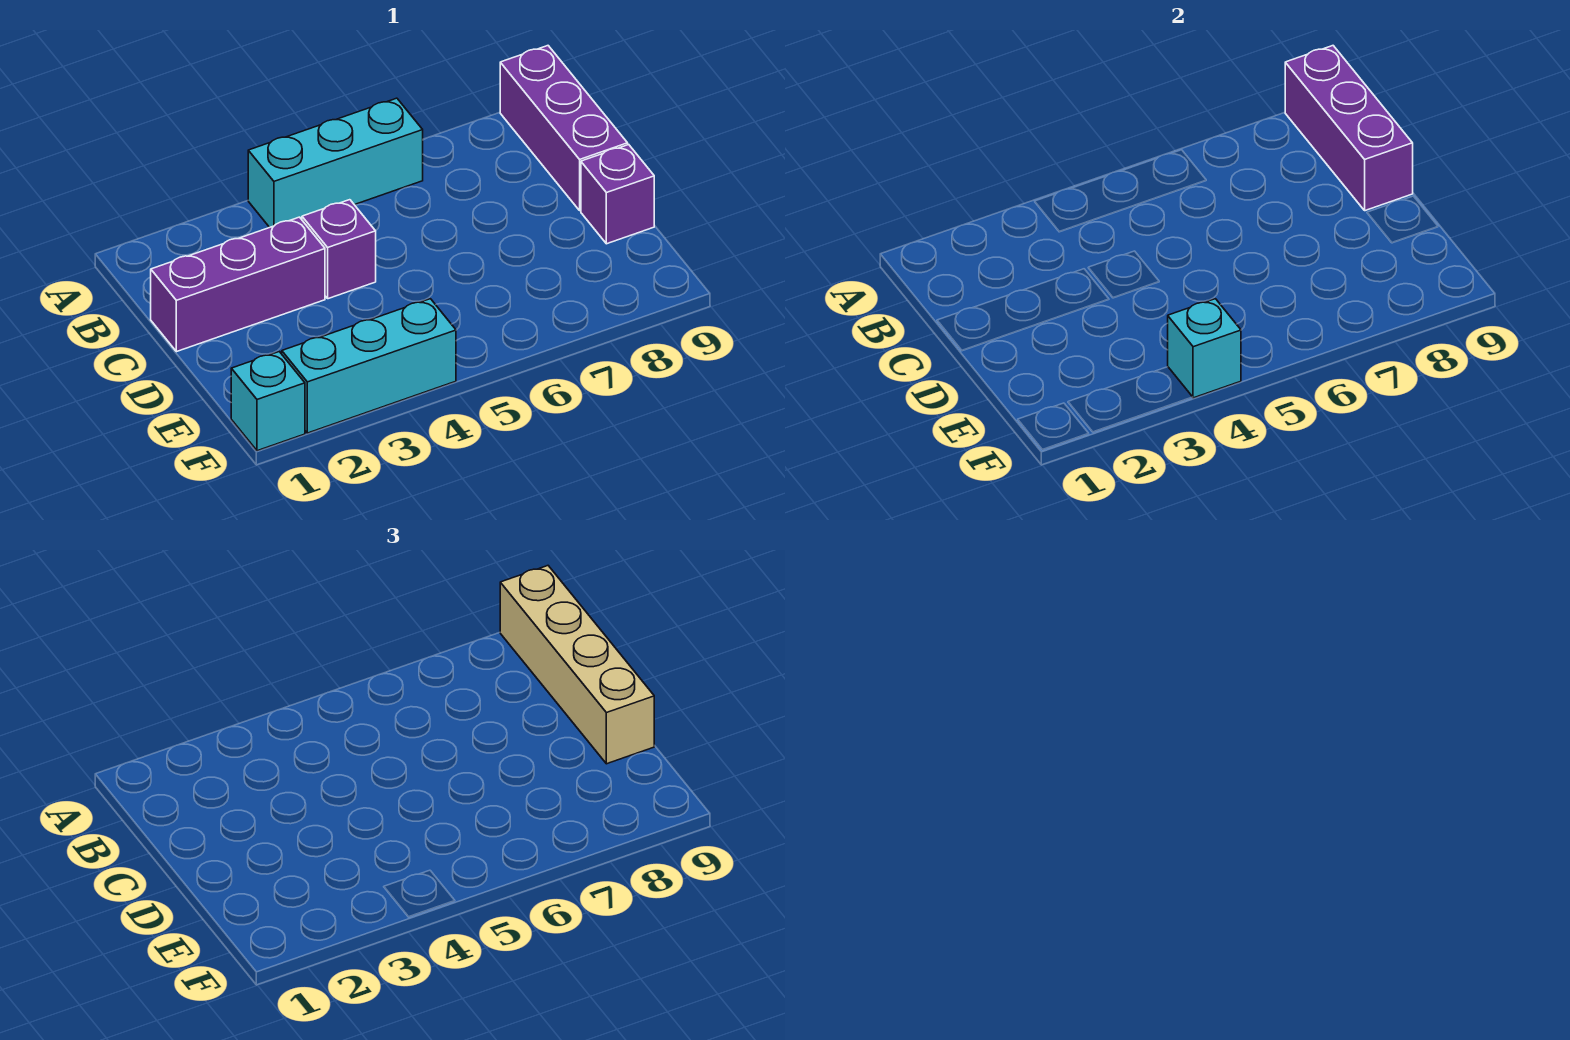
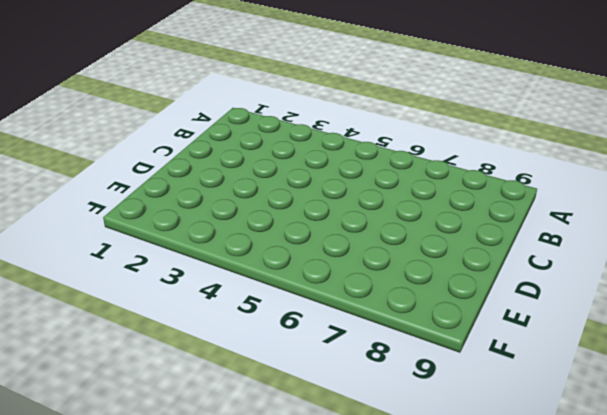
none -> cyan brick A4:A6 level 1
none -> purple brick A9:C9 level 1

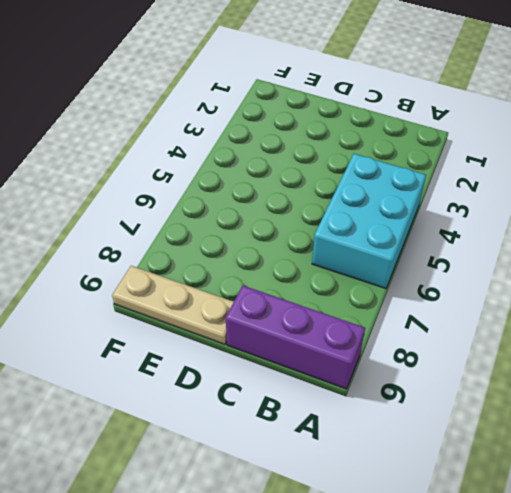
cyan brick A4:B6 level 1 -> cyan brick A4:A6 level 1
tan plate D9:F9 level 1 -> purple brick D9 level 1
none -> purple brick C1:C3 level 1
none -> purple brick C4 level 1

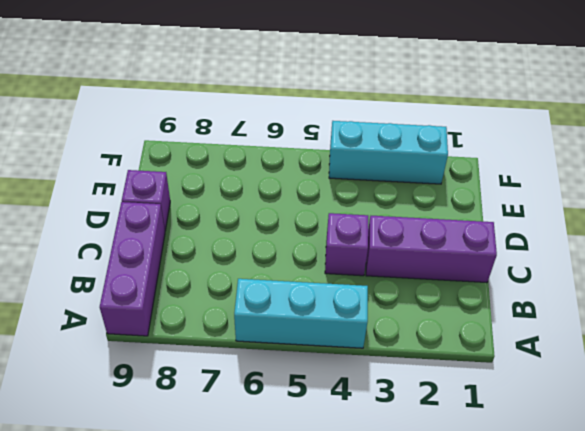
none -> cyan brick F1 level 1
none -> purple brick A9:C9 level 2

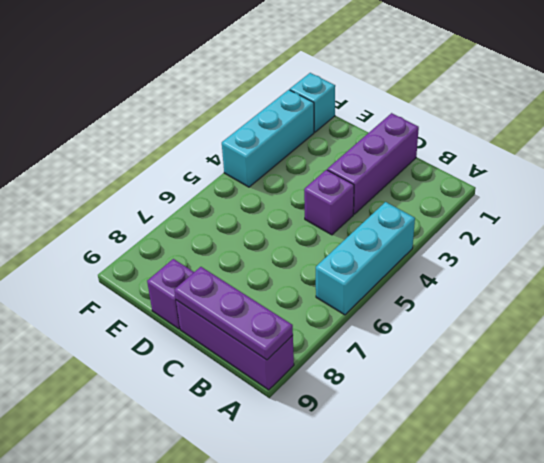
purple plate A9:C9 level 2 -> purple brick A9:C9 level 2
none -> cyan brick F4 level 2
none -> tan brick A9:D9 level 3

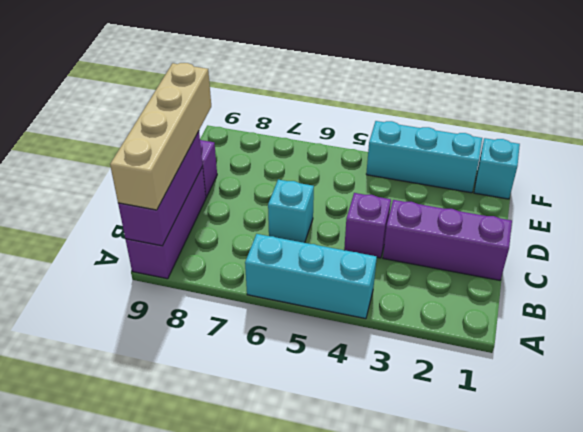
cyan brick C6 level 1 -> cyan brick F4 level 2

